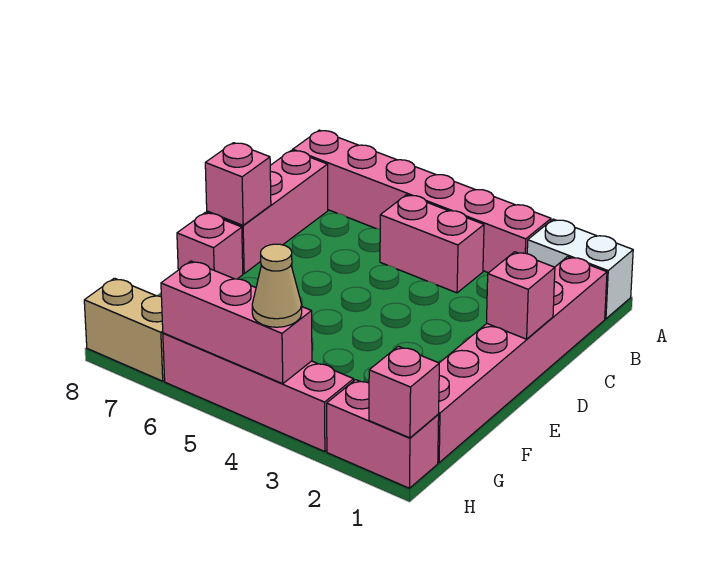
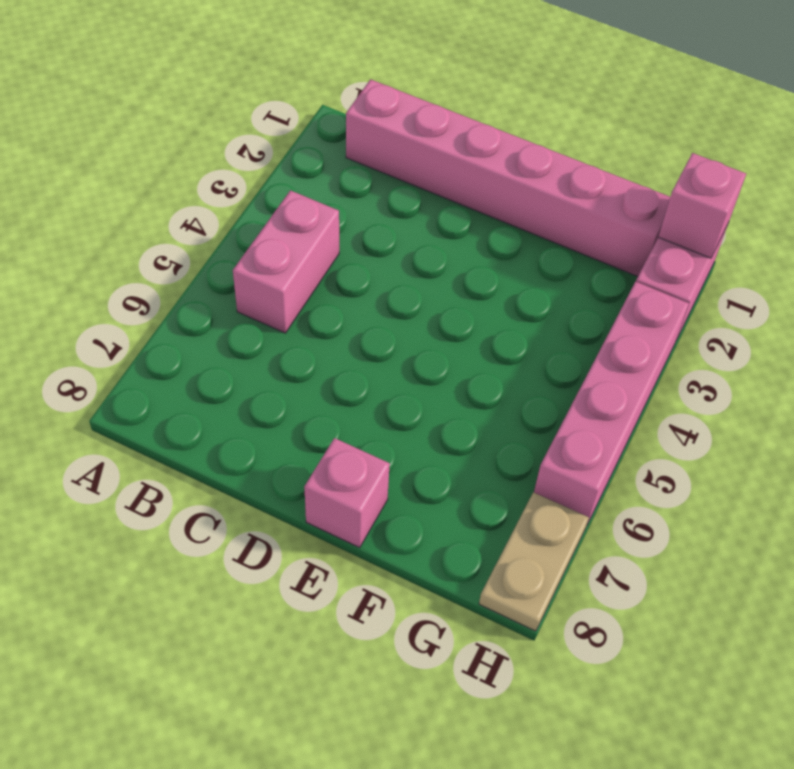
tan plate H7:H8 level 1 -> tan brick H7:H8 level 1
none -> white brick A1:A2 level 1
none -> pink brick A3:A8 level 1
none -> pink brick B8:D8 level 1

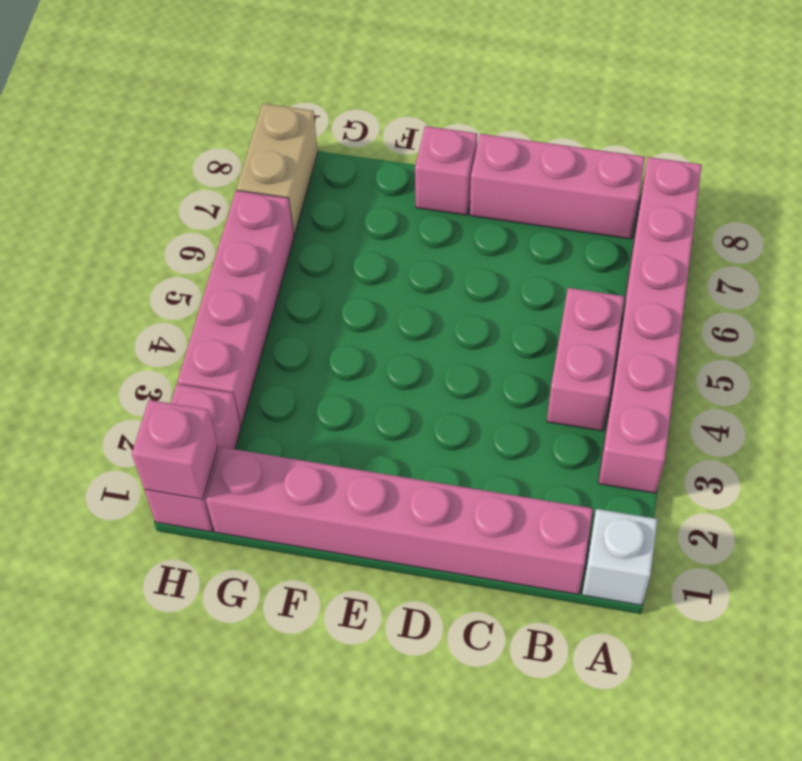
white brick A1 level 1 -> white brick A1:A2 level 1
none -> pink brick D1 level 2
none -> pink brick D8 level 2
none -> pink brick H4:H6 level 2

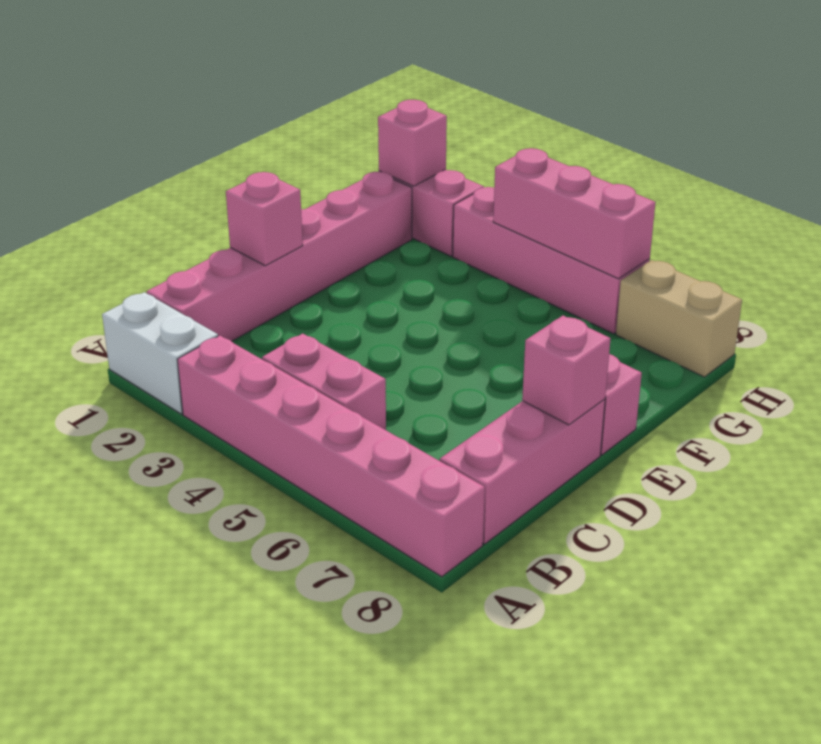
none -> tan cone H4 level 3

